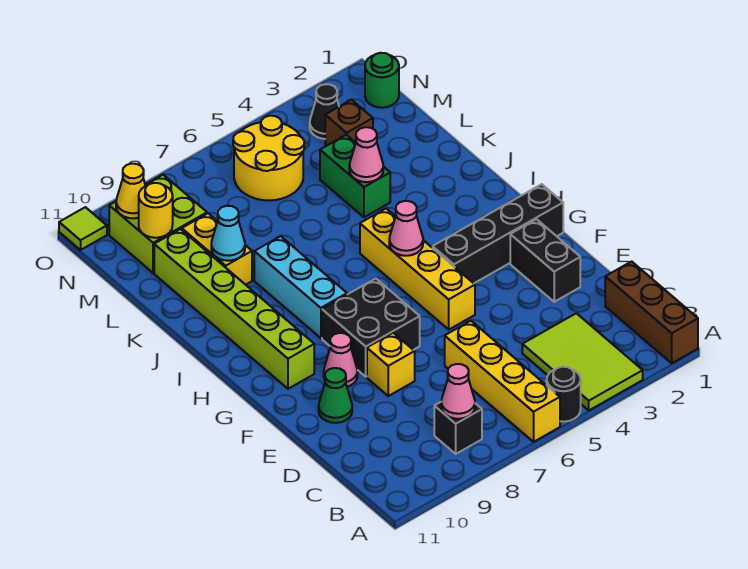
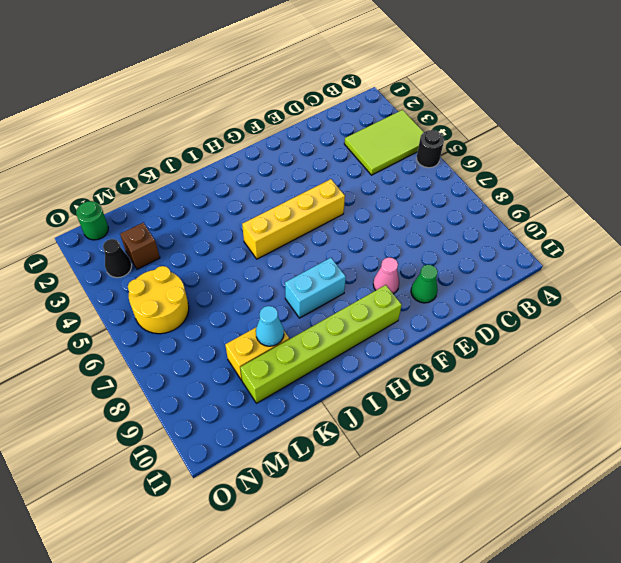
cyan brick H8:I8 level 1 -> cyan brick H8:J8 level 1
none -> brown brick A1:C1 level 1
none -> yellow brick A6:D6 level 1
none -> black brick B8 level 1

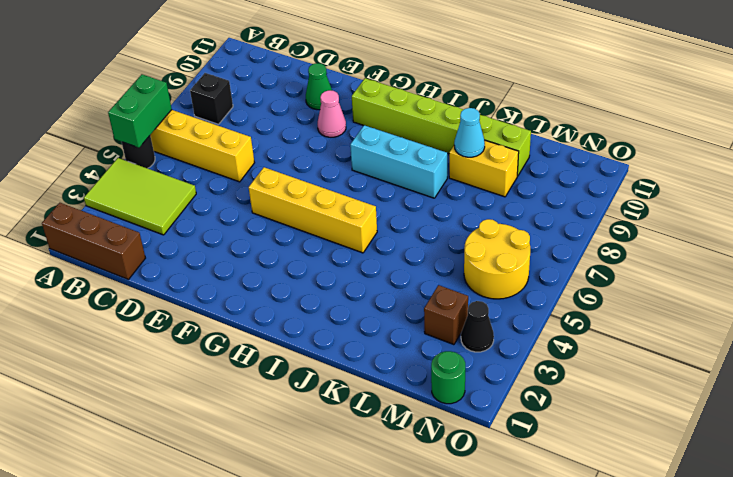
green brick A5:A6 level 2 -> green brick K4:L4 level 1
none -> black brick E2:F2 level 1
none -> yellow brick E8 level 1
none -> black brick F7:G8 level 1

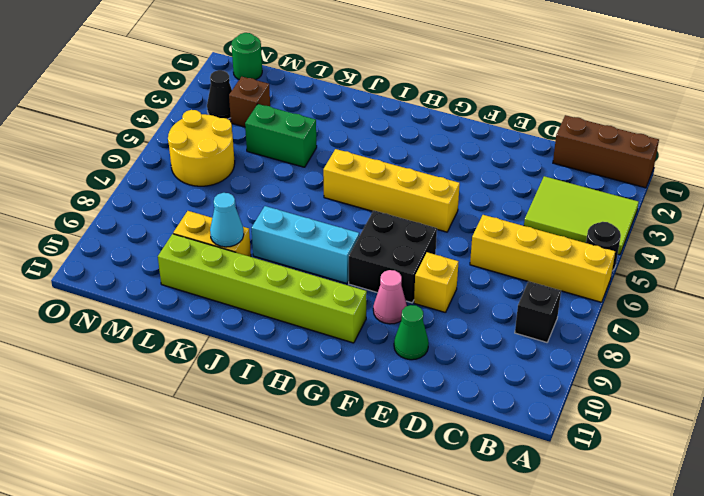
none -> black brick E2:F2 level 1
none -> black brick G1:G4 level 1
none -> lime brick M9:N10 level 1

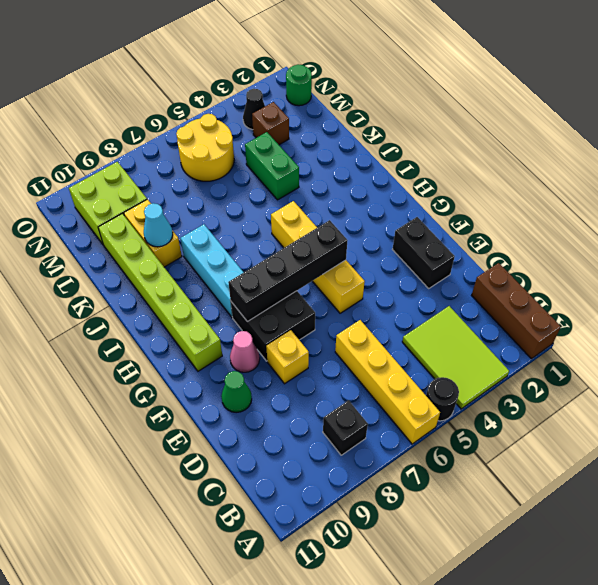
black brick G5:G8 level 2 -> black brick G1:G4 level 1
none -> lime tile O11 level 1
none -> pink cone B8 level 2
none -> pink cone H5 level 2

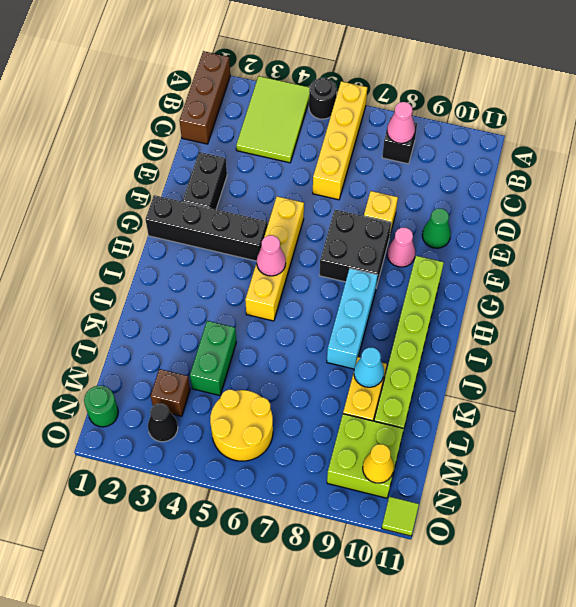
none -> pink cone K4 level 2
none -> yellow round brick M10 level 2

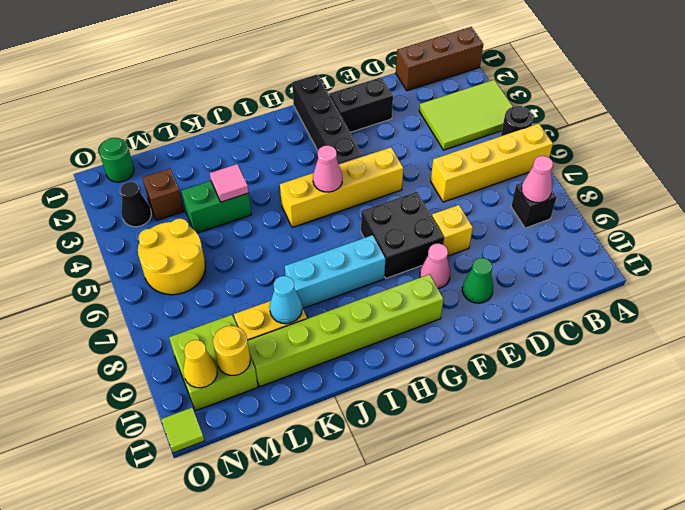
pink tile K4 level 2 -> pink cone K4 level 2

